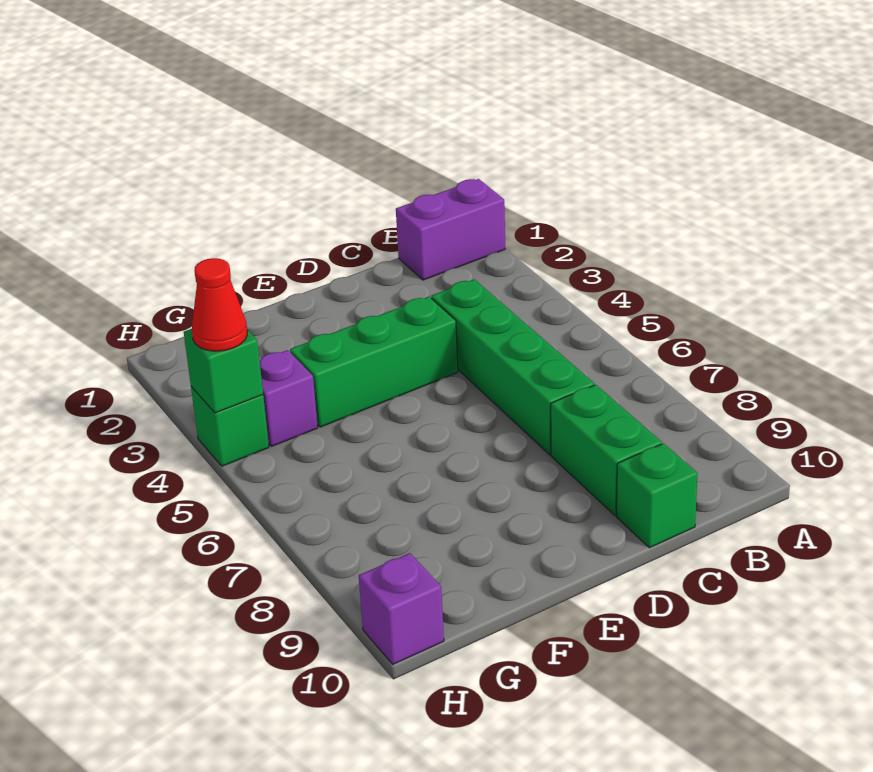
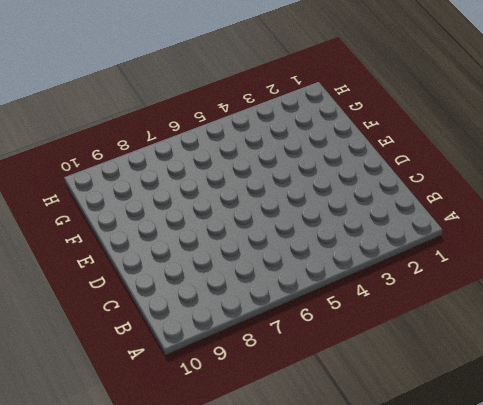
none -> purple brick A1:B1 level 1
none -> green brick C4:C7 level 1

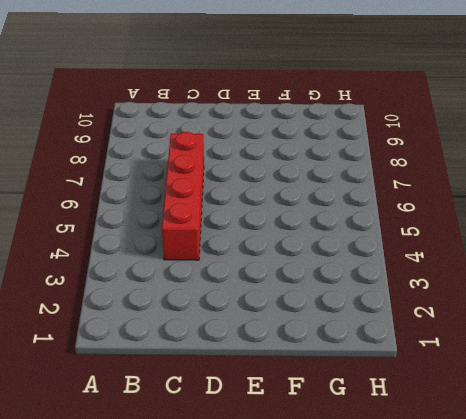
red brick C4:C7 level 1 -> green brick C4:C7 level 1
none -> purple brick A1:B1 level 1
none -> green brick C8:C9 level 1

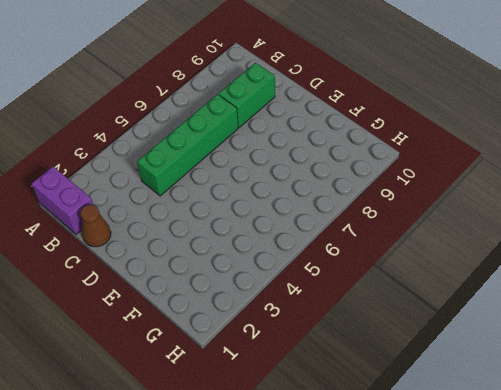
brown cone C1 level 1 -> none
none -> green brick C10 level 1
none -> green brick D4:F4 level 1

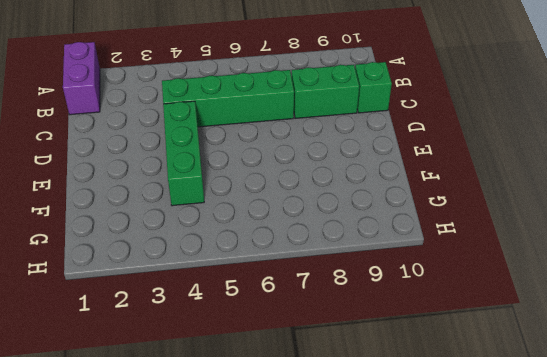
none -> purple brick G4 level 1
none -> green brick H4 level 1

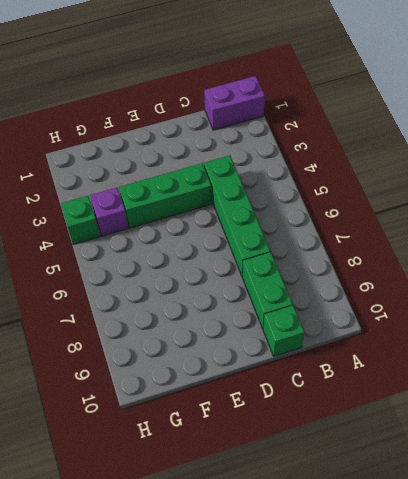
none -> purple brick H10 level 1
none -> green brick H4 level 2

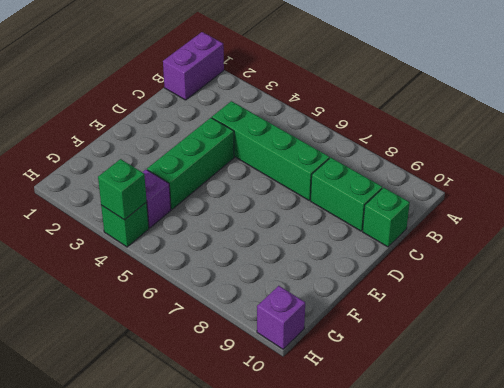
none -> red cone H4 level 3

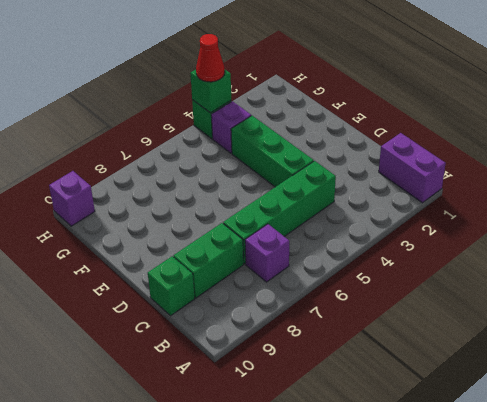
purple brick B7 level 1 -> none

